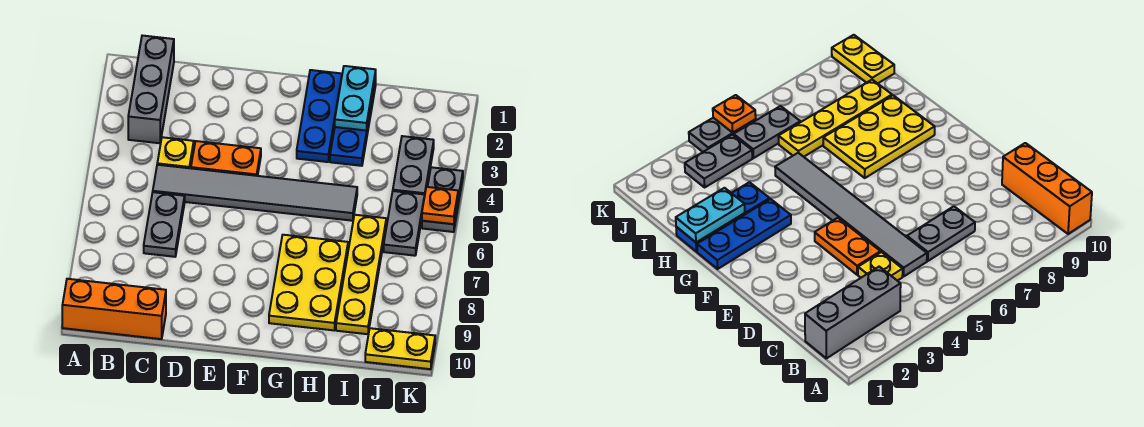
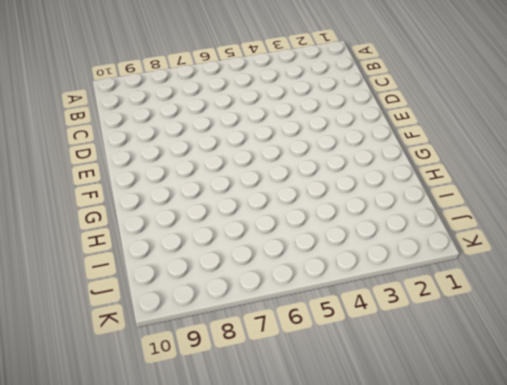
none -> orange brick A10:C10 level 1
none -> grey brick B1:B3 level 1
none -> yellow plate C4 level 1

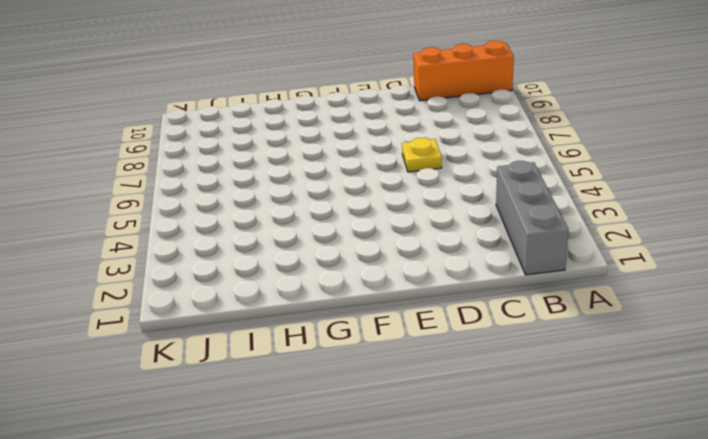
yellow plate D6 level 1 -> yellow plate C4 level 1
none -> grey tile C5:H5 level 1
none -> grey plate C6:C7 level 1
none -> orange plate D4:E4 level 1

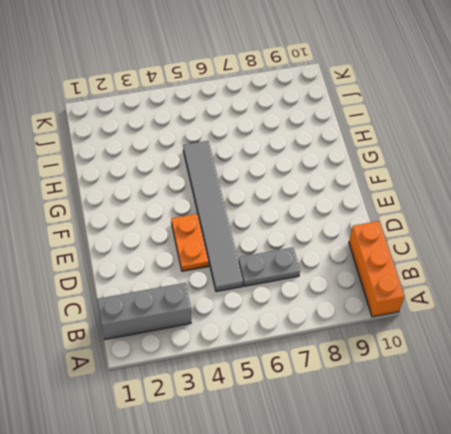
none -> yellow plate C4 level 1
none -> blue plate G1:G3 level 1
none -> yellow plate G7:H9 level 1

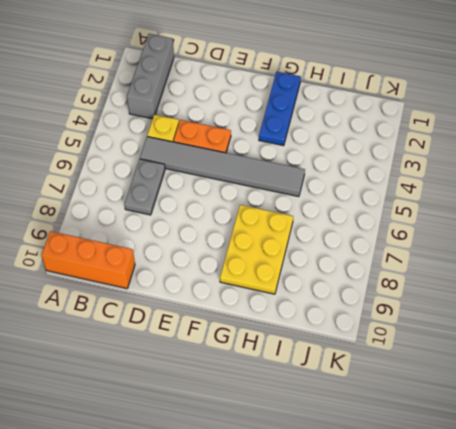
none -> blue plate H1:H3 level 1
none -> yellow plate I6:I9 level 1
none -> grey plate J3:J4 level 1

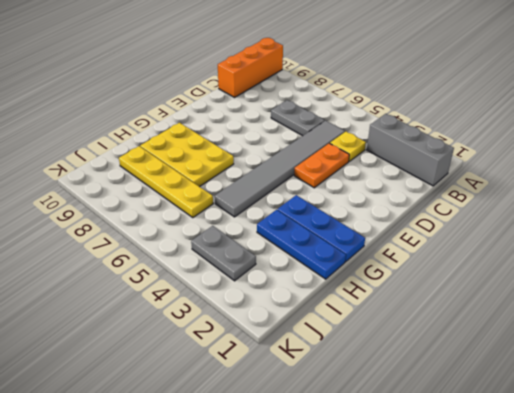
none -> grey plate J5:J6 level 1
none -> yellow plate J10:K10 level 1
none -> grey plate K4:K5 level 1

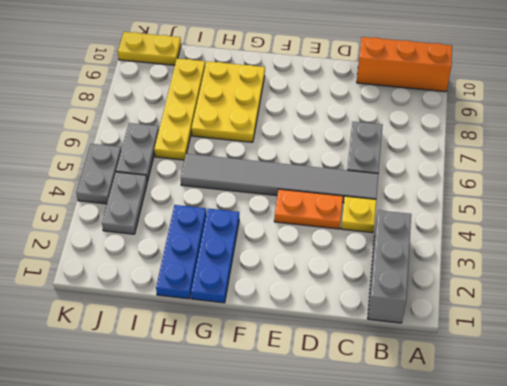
none -> cyan plate H1:H2 level 2
none -> orange plate K5 level 2

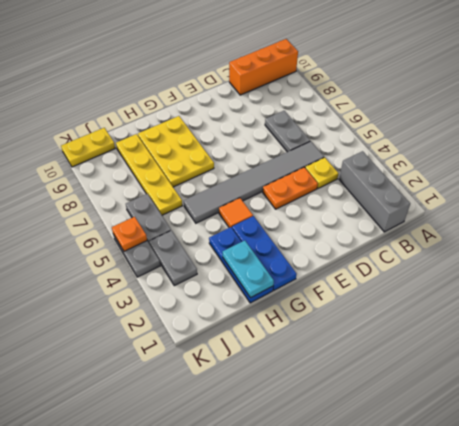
orange tile G4 level 1 -> none

